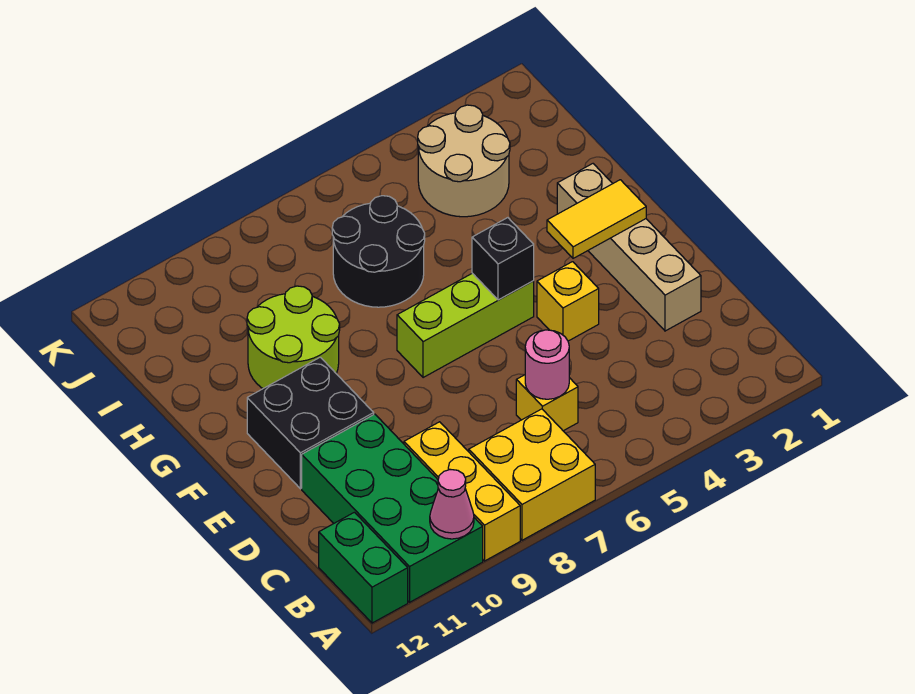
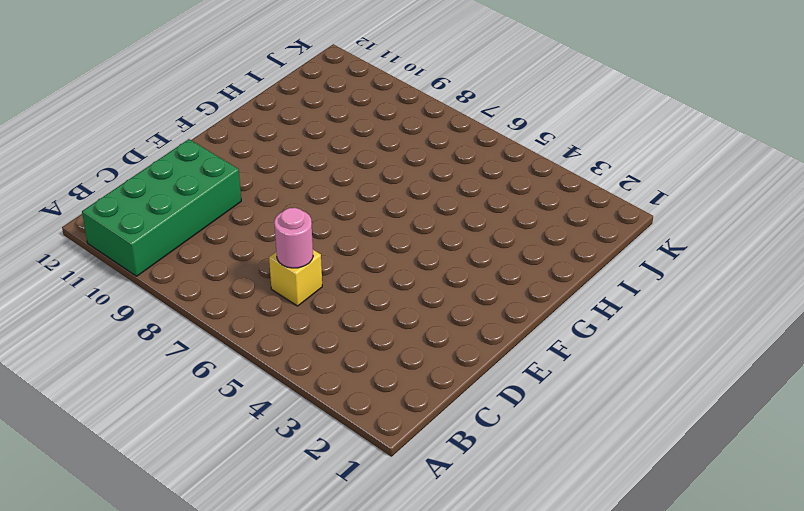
none -> yellow brick A7:B8 level 1
none -> yellow brick A9:C9 level 1
none -> green brick A12:B12 level 1

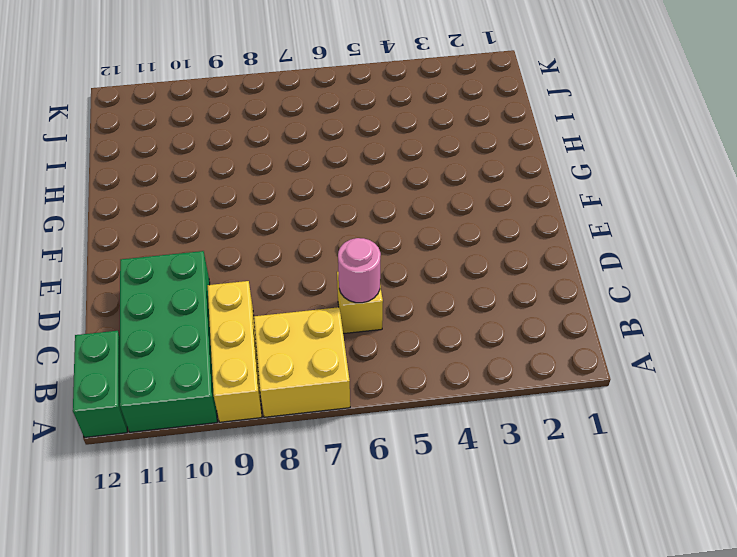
none -> tan brick D2:G2 level 1
none -> yellow brick E4 level 1
none -> black brick E10:F11 level 1

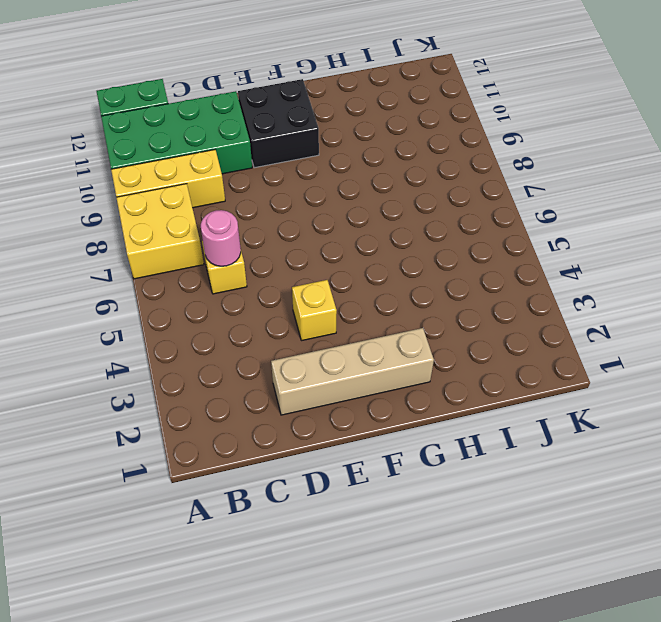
none -> lime brick F5:F7 level 1
none -> lime round brick G9:H10 level 1
none -> black round brick H6:I7 level 1

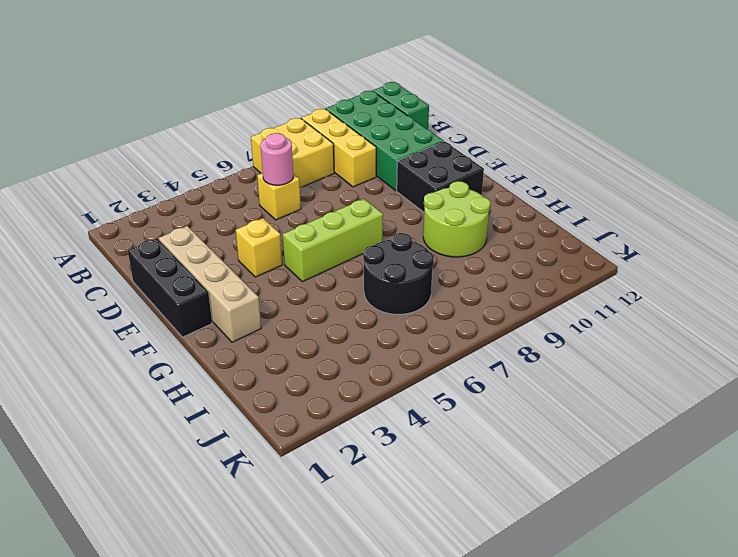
black brick D1:F1 level 1 -> none
none -> tan round brick I3:J4 level 1
none -> pink cone A10 level 2
none -> yellow tile F2:F3 level 2

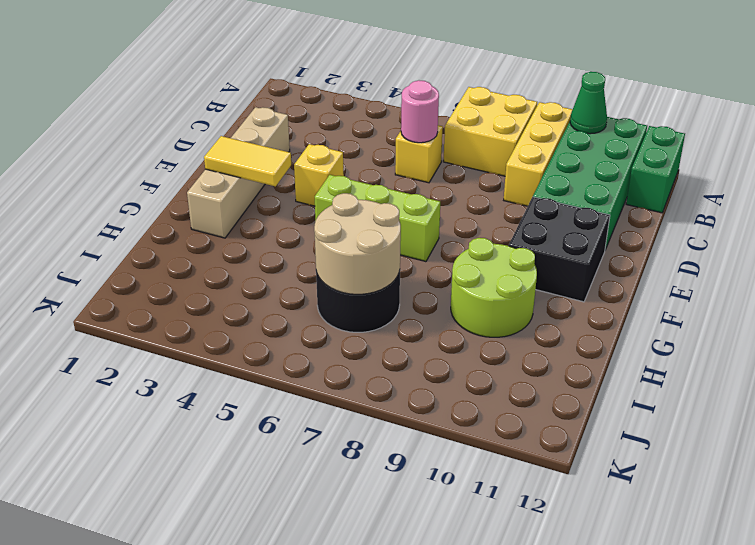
green cone A10 level 2 -> pink cone A10 level 2
tan round brick H6:I7 level 2 -> tan round brick I3:J4 level 1
none -> black brick F5 level 2

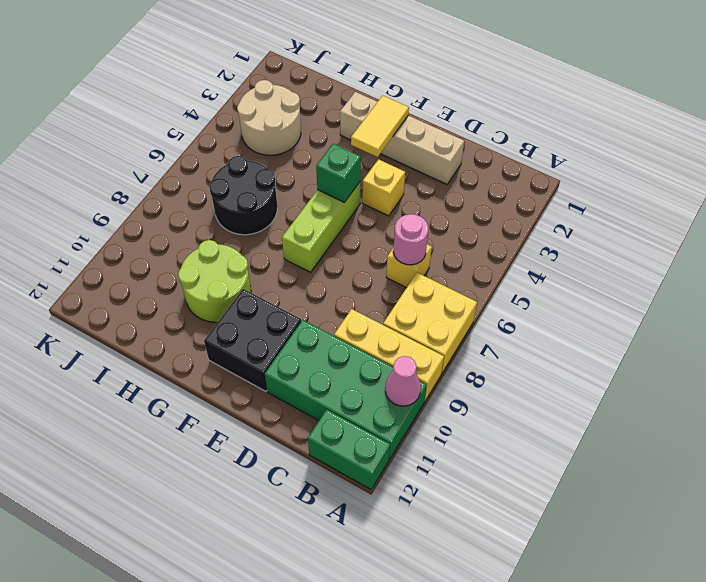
green brick F5 level 2 -> black brick F5 level 2

